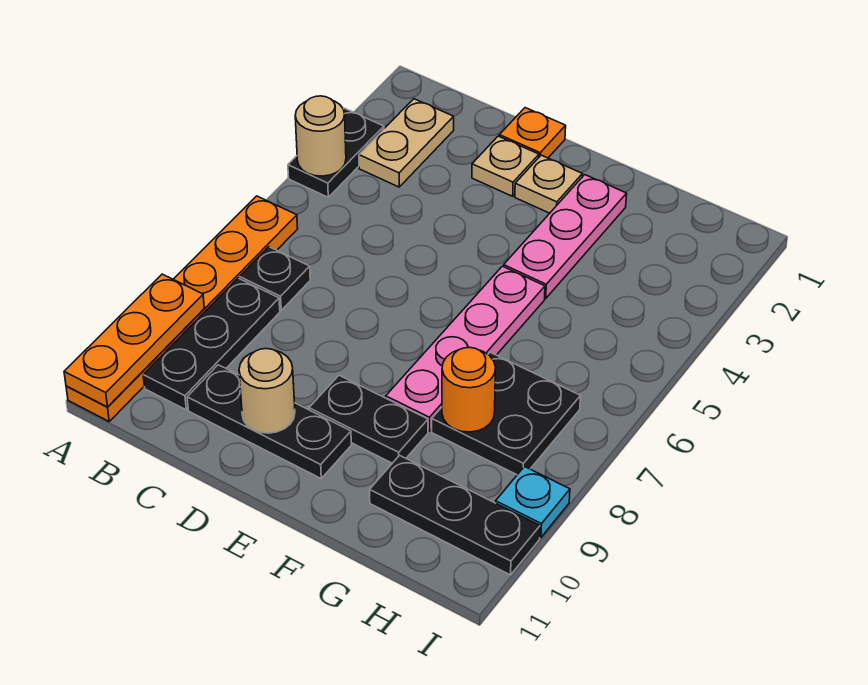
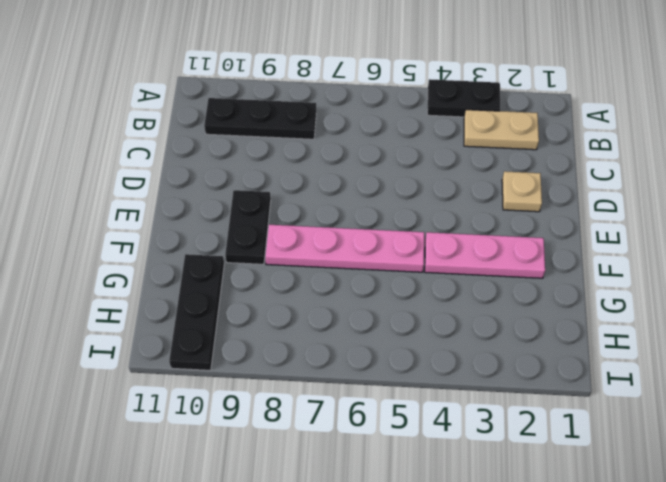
none -> orange plate A6:A11 level 1
none -> black plate B7 level 1
none -> black plate C10:E10 level 1

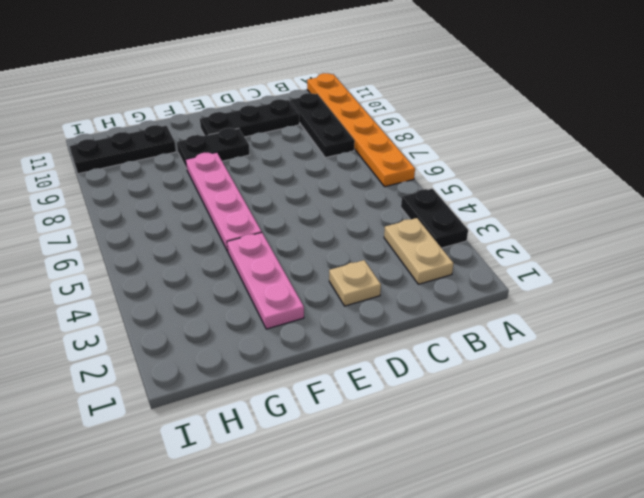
none -> black plate B7 level 1
none -> orange plate D1 level 1
none -> tan plate E2 level 1

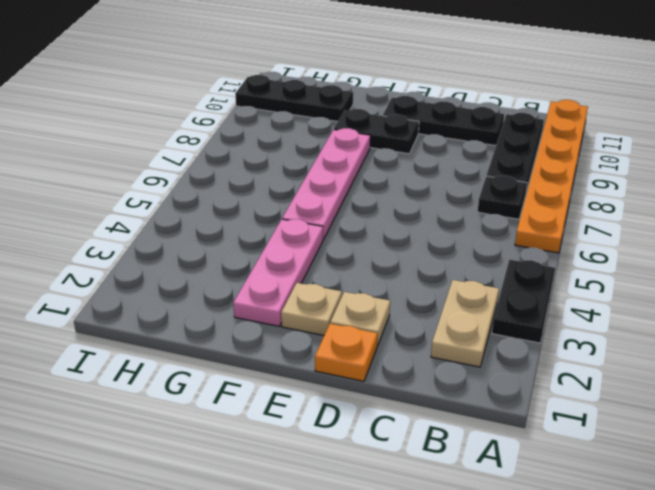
none -> black plate G7:H8 level 1
none -> cyan plate I9 level 1
none -> tan round brick A4 level 2

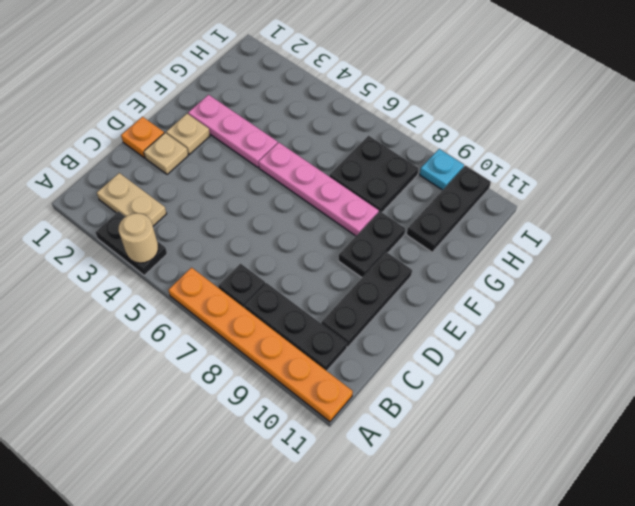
none -> orange plate A9:A11 level 2
none -> tan round brick D10 level 2
none -> orange round brick G8 level 2

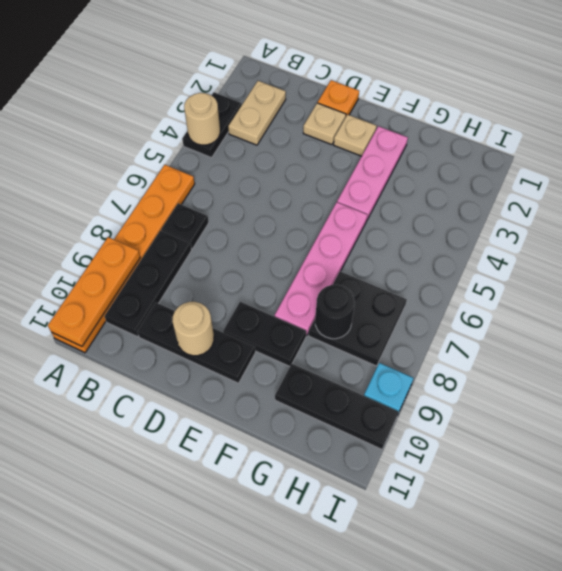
black round brick G8 level 2 -> orange round brick G8 level 2

